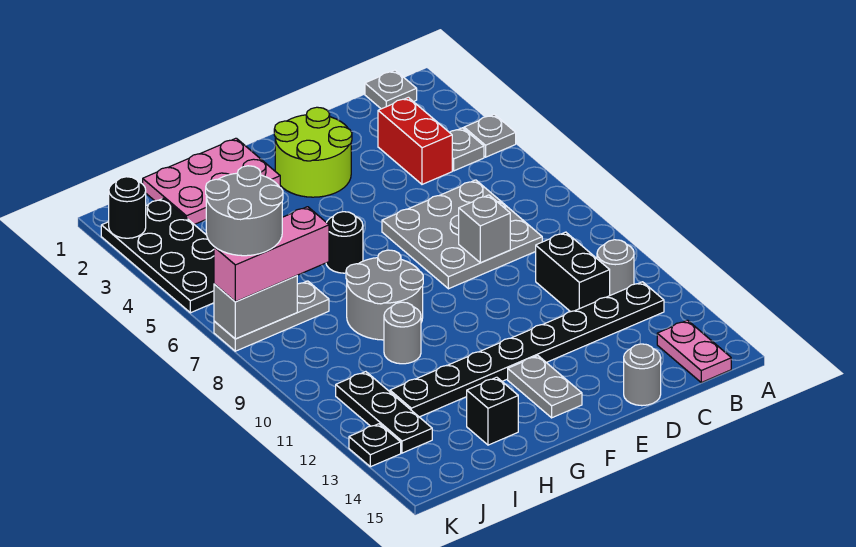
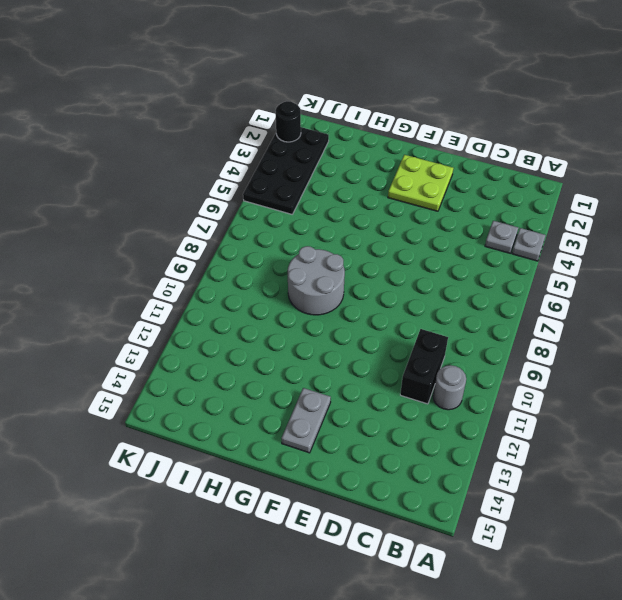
lime plate E2:F3 level 1 -> lime round brick E2:F3 level 1
none -> grey plate B1 level 1
none -> black plate B12:I12 level 1
none -> pink plate B14:B15 level 1

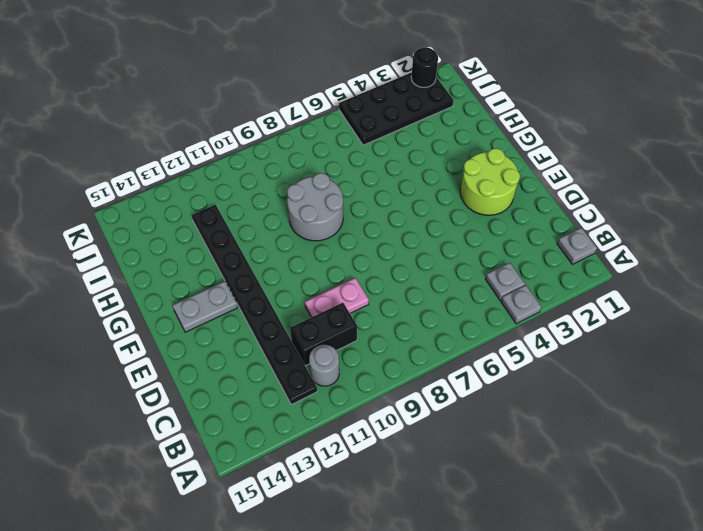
pink plate D9:D10 level 1 -> pink plate B14:B15 level 1
none -> red brick C3:C4 level 1
none -> grey plate C6:E8 level 1
none -> grey round brick D15 level 1

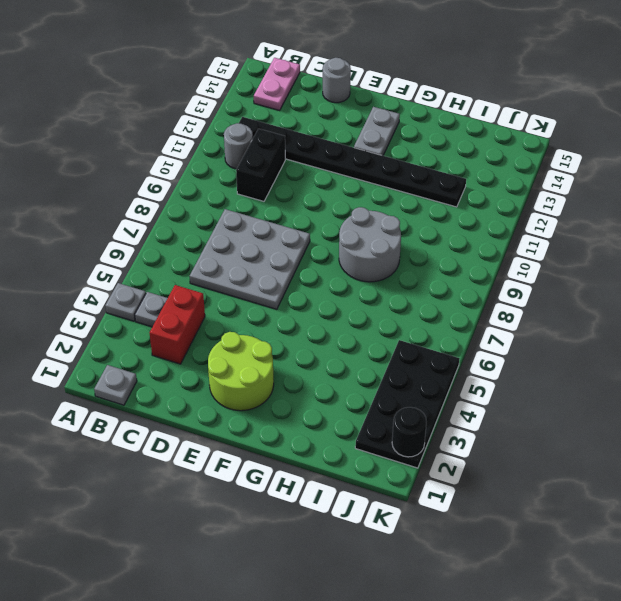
none -> pink plate G1:I2 level 1
none -> black round brick G6 level 1
none -> grey round brick H10 level 1

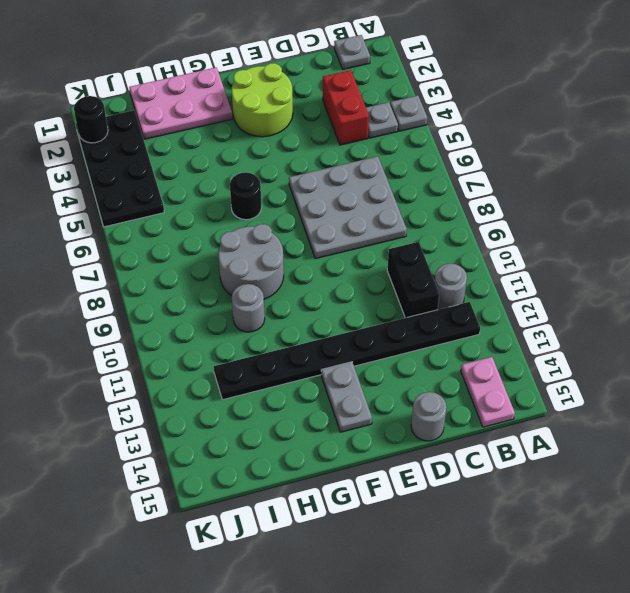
none -> black brick H14 level 1
none -> grey plate I7:K7 level 1
none -> black plate J11:J13 level 1

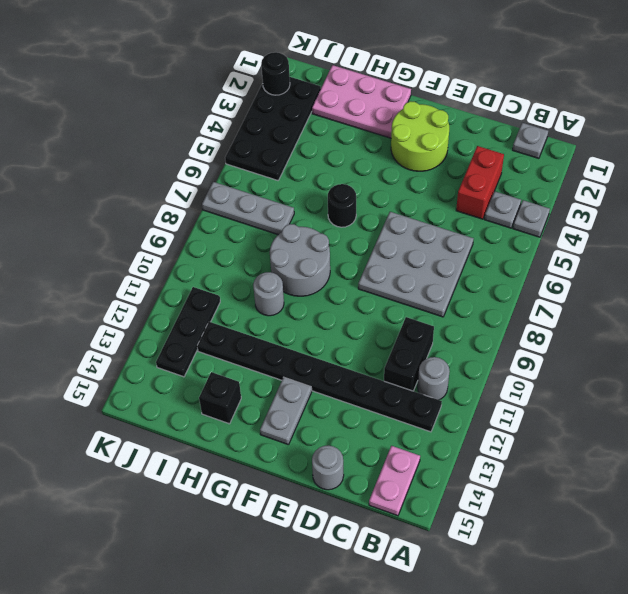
none -> black plate K13 level 1
none -> grey brick D8 level 2
none -> grey brick J7:K7 level 2

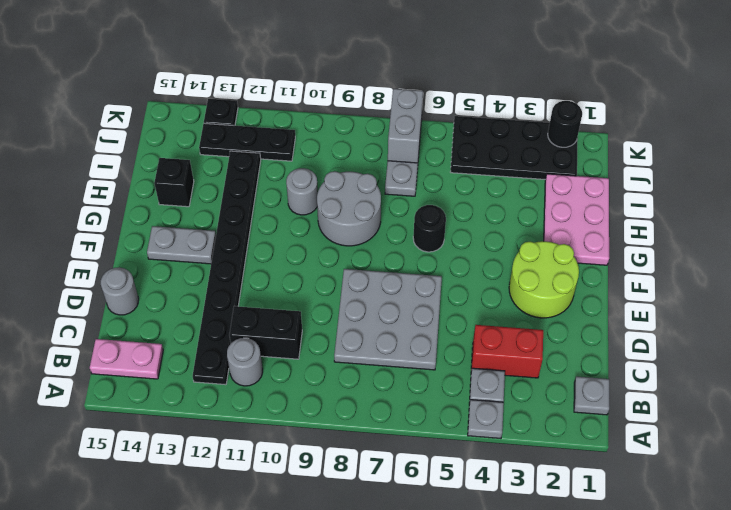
none -> grey brick D8 level 2
none -> pink brick I7:K7 level 3
none -> grey round brick J6:K7 level 4

